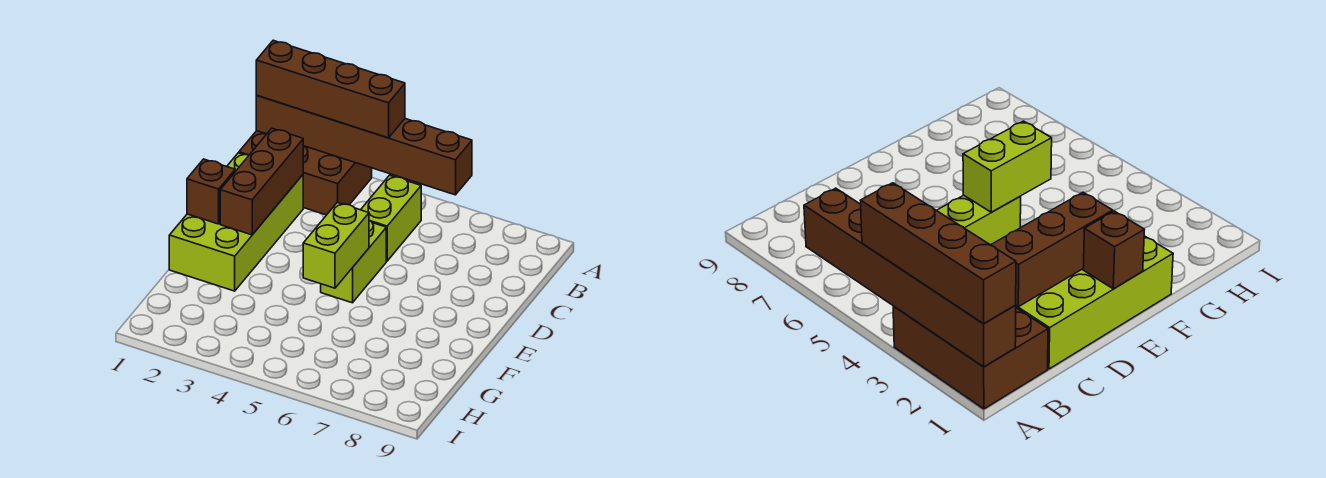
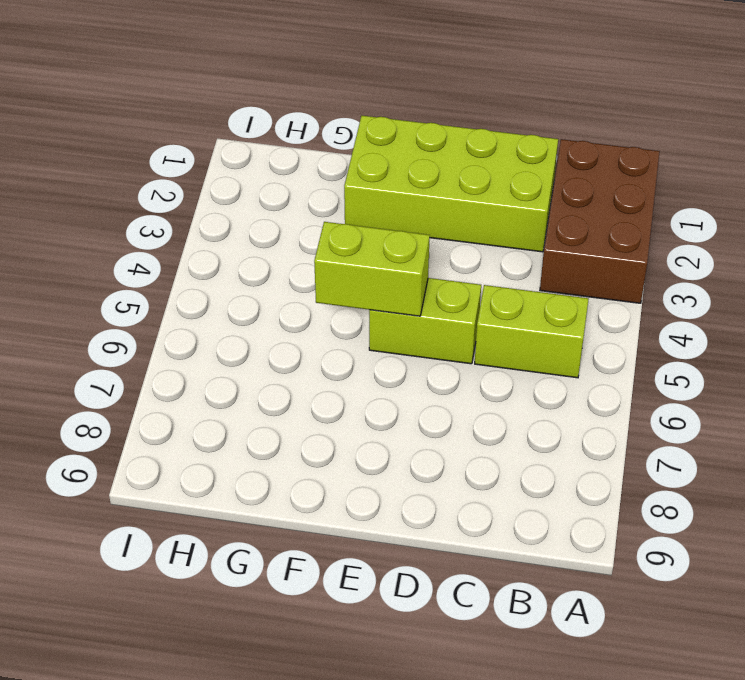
none -> brown brick A1:A6 level 2
none -> brown brick C2:E2 level 2

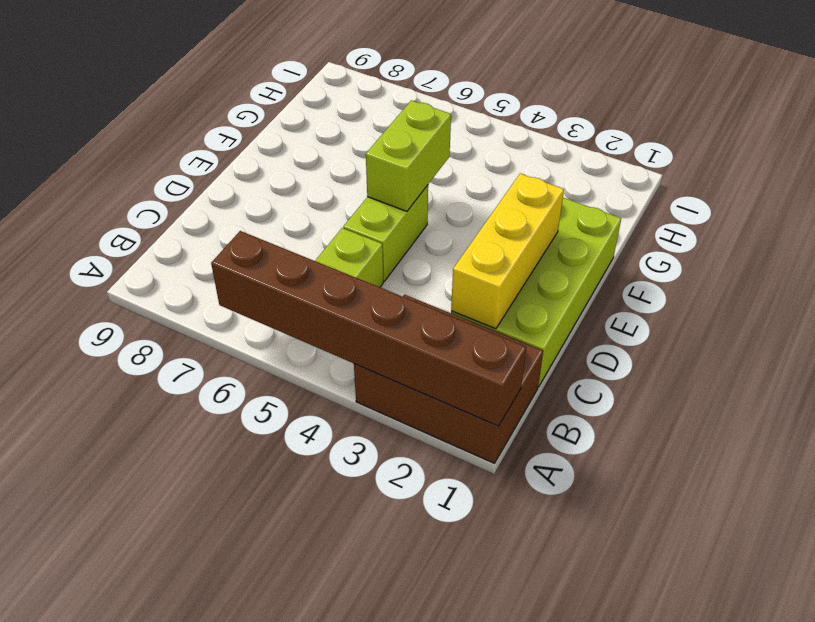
yellow brick C2:E2 level 2 -> brown brick C2:E2 level 2
none -> brown brick E1 level 2
none -> brown brick A1:A4 level 3

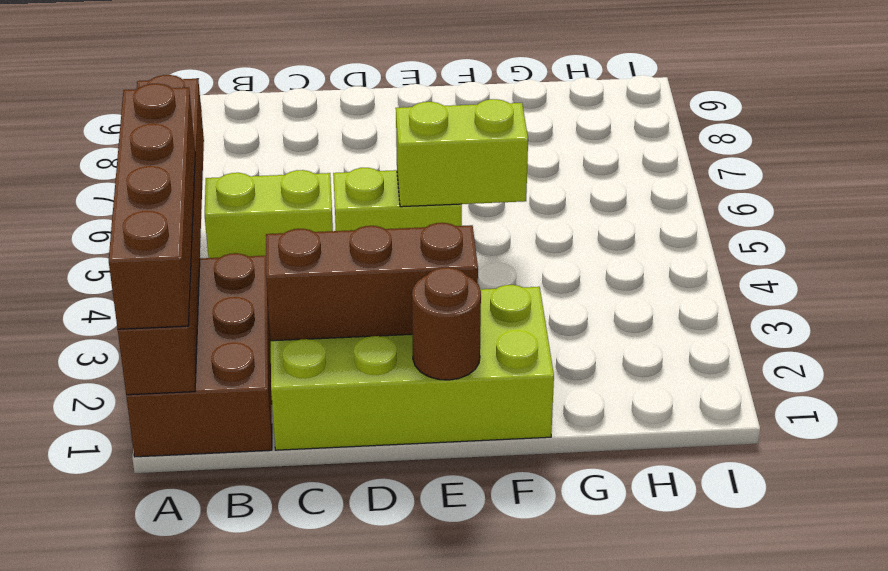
brown round brick E1 level 2 -> brown brick E1 level 2

